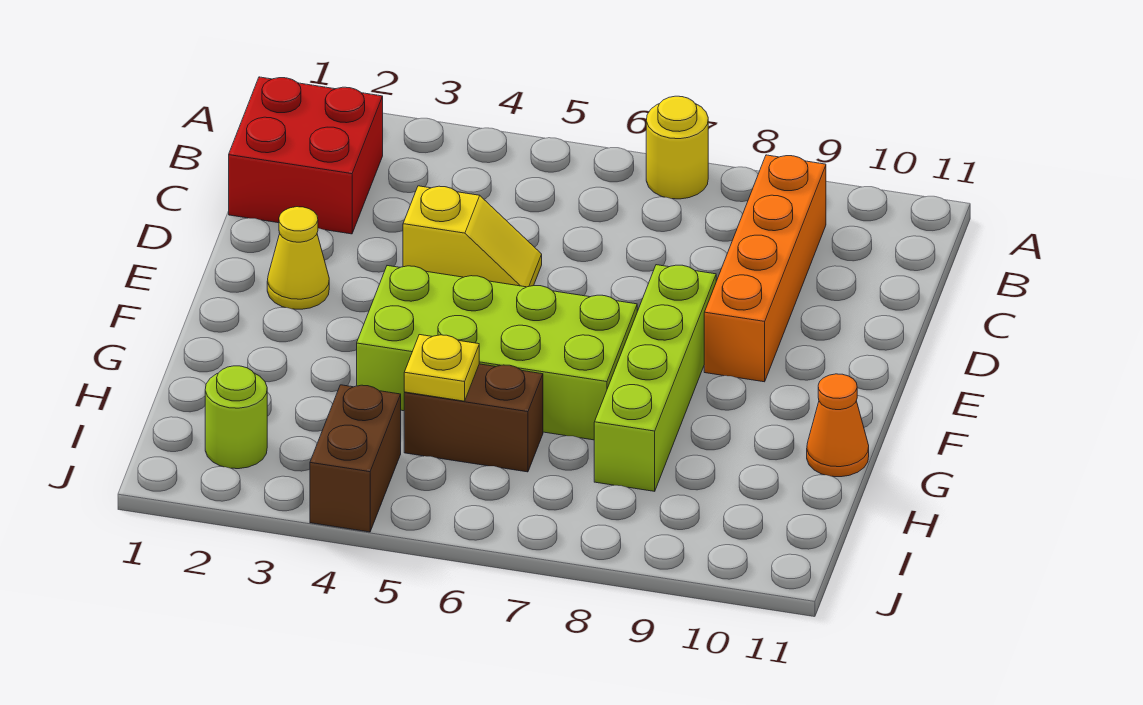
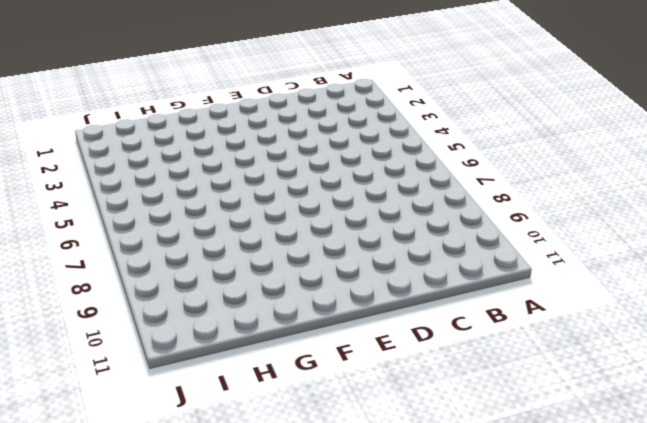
none -> yellow round brick A7 level 1
none -> red brick B1:C2 level 1
none -> orange brick B9:E9 level 1

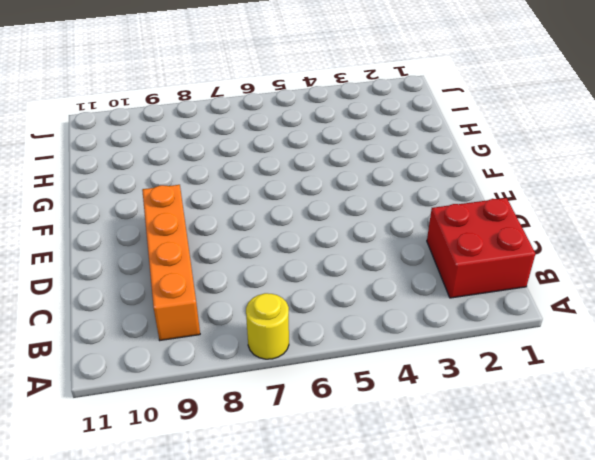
none -> yellow slope D4:D5 level 1 top 4
none -> yellow cone E2 level 1
none -> lime brick E8:H8 level 1

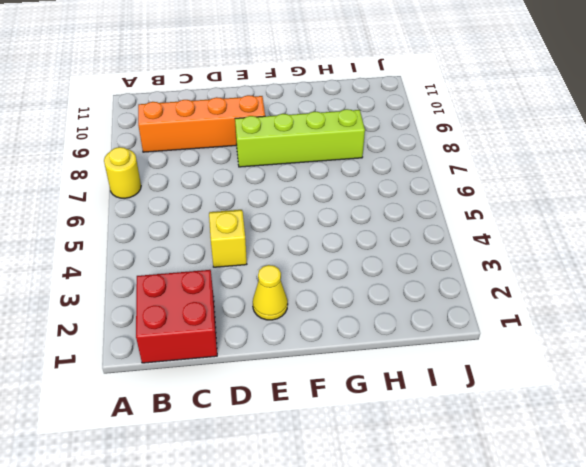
none -> lime brick F4:G7 level 1
none -> orange cone G11 level 1
none -> brown brick H5:H6 level 1

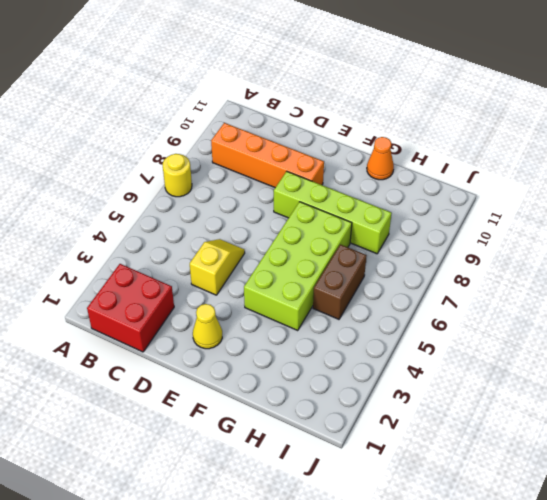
none -> lime round brick I2 level 1
none -> brown brick I4:J4 level 1
none -> yellow plate H5 level 2

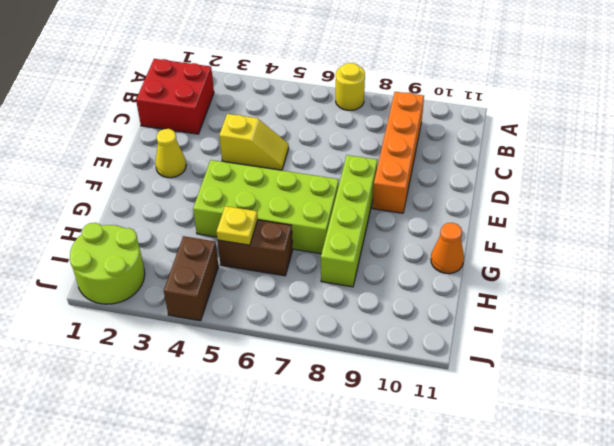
lime round brick I1:J2 level 1 -> lime round brick I2 level 1

